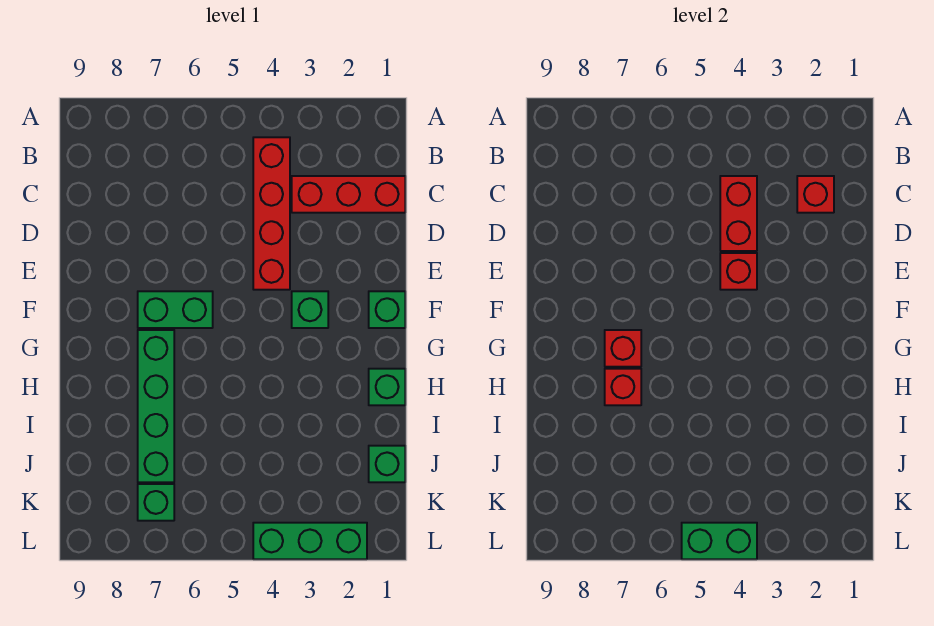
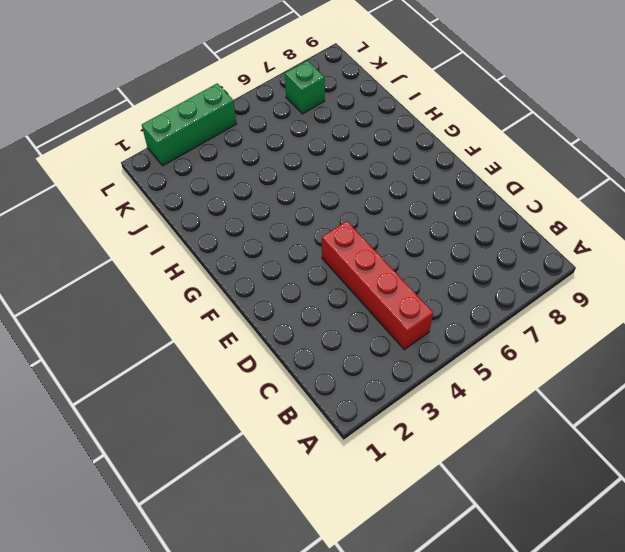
none -> red brick C1:C3 level 1
none -> green brick F1 level 1
none -> green brick F3 level 1

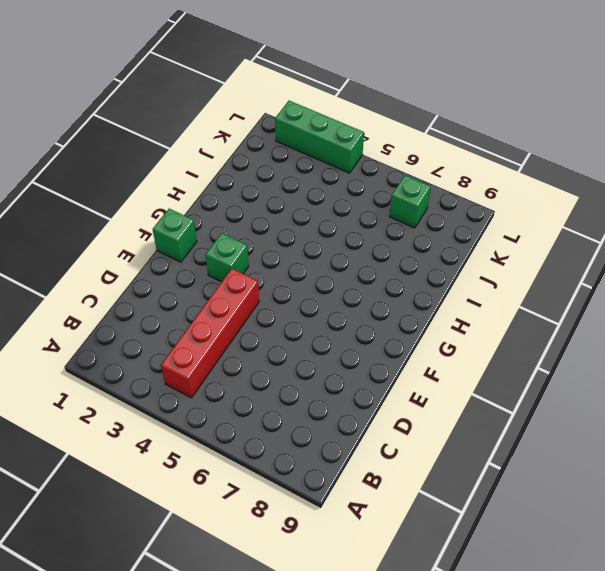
none -> red brick C1:C3 level 1
none -> green brick F6:F7 level 1
none -> green brick G7:J7 level 1

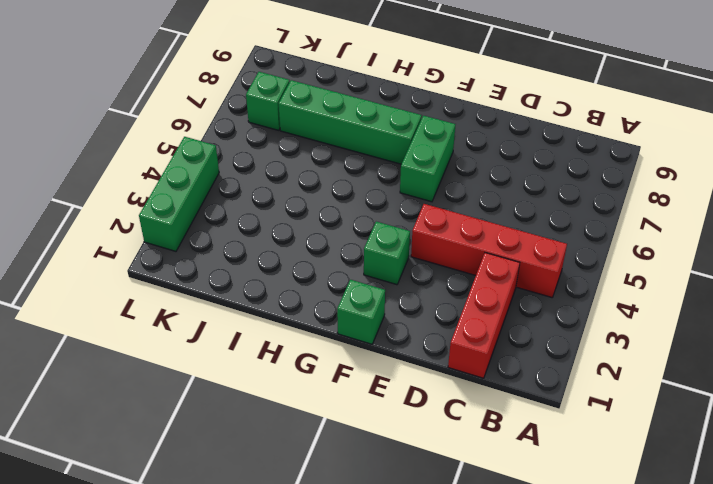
none -> green brick H1 level 1
none -> green brick J1 level 1
none -> red brick C2 level 2

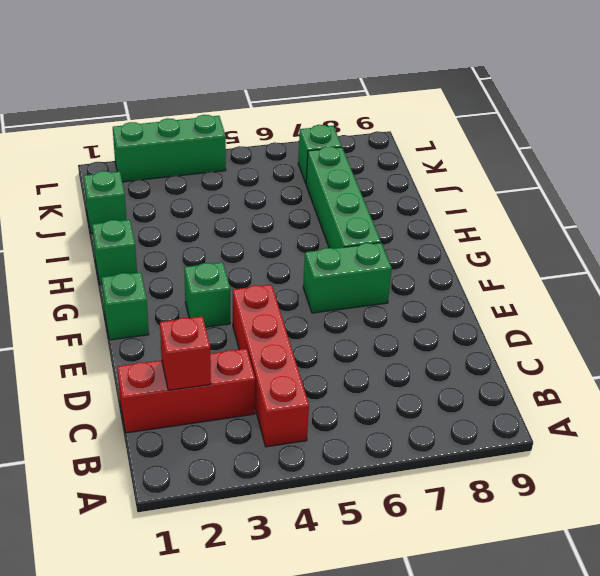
none -> red brick C4:D4 level 2
none -> red brick E4 level 2
none -> red brick G7 level 2

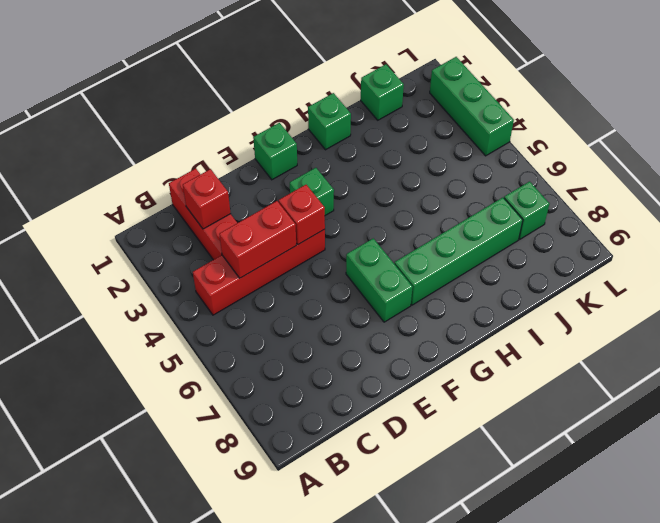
none -> red brick G7 level 2
none -> red brick H7 level 2
none -> green brick L4:L5 level 2

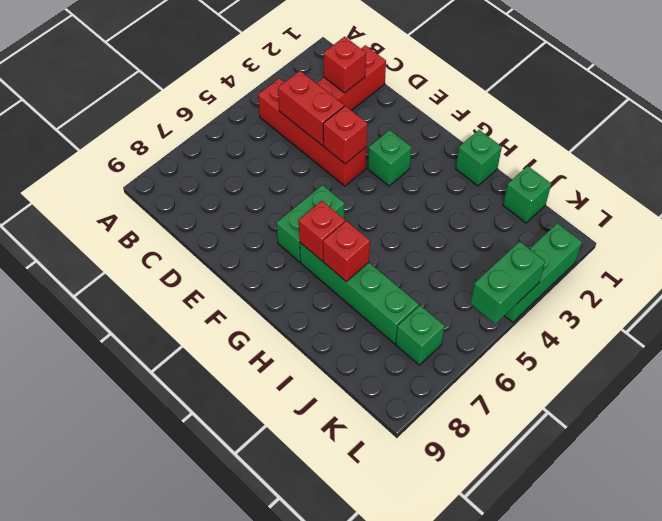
none -> green brick F1 level 1

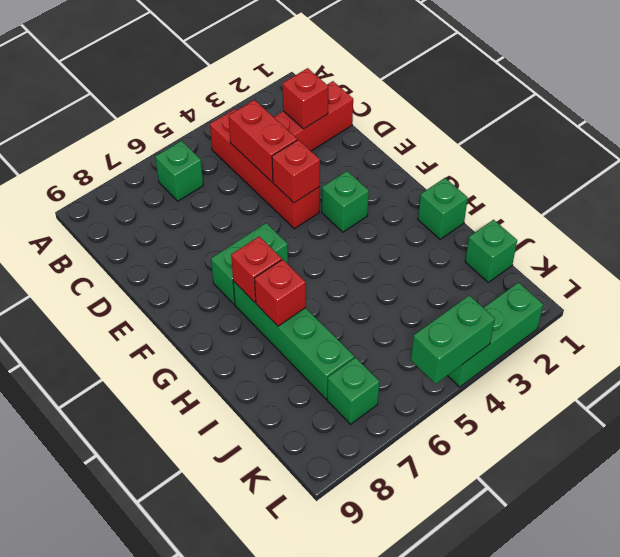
green brick B6 level 1 -> green brick F1 level 1

